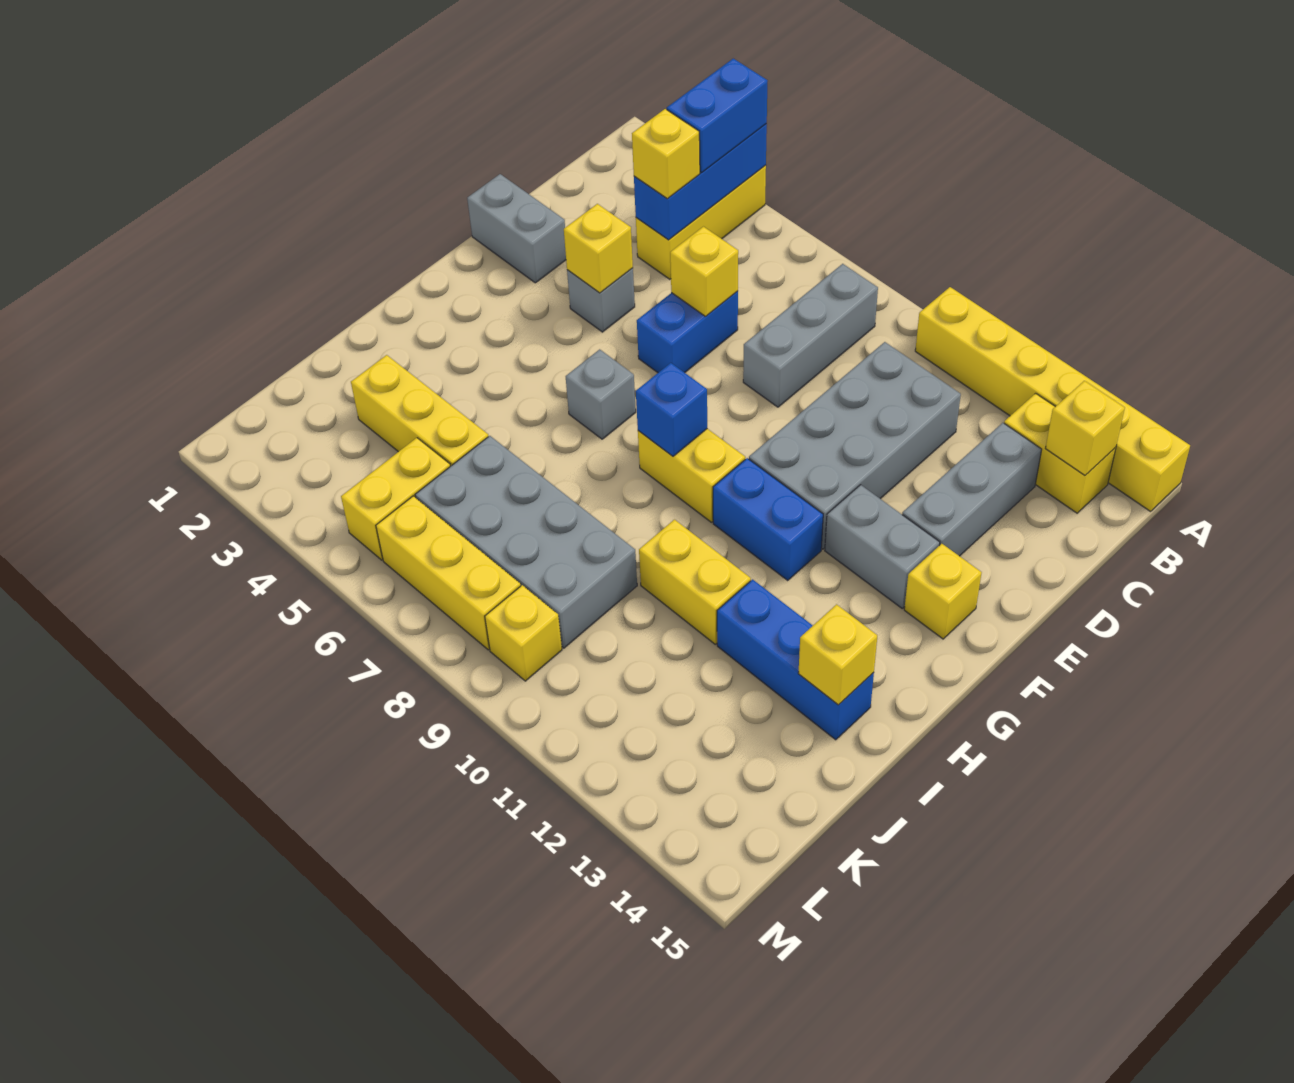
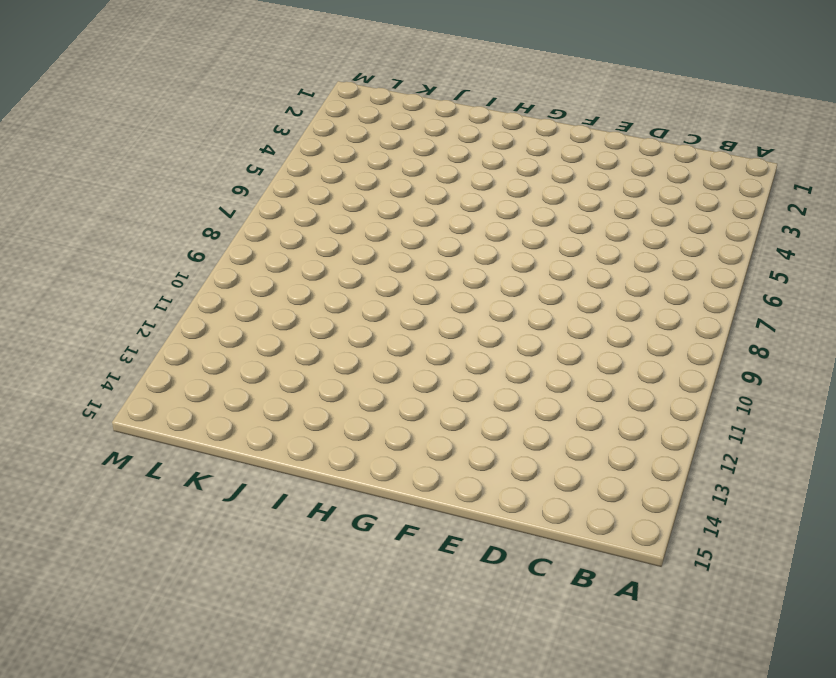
none -> yellow brick A4:C4 level 1
none -> yellow brick A10:A15 level 1
none -> grey brick B8:D8 level 1

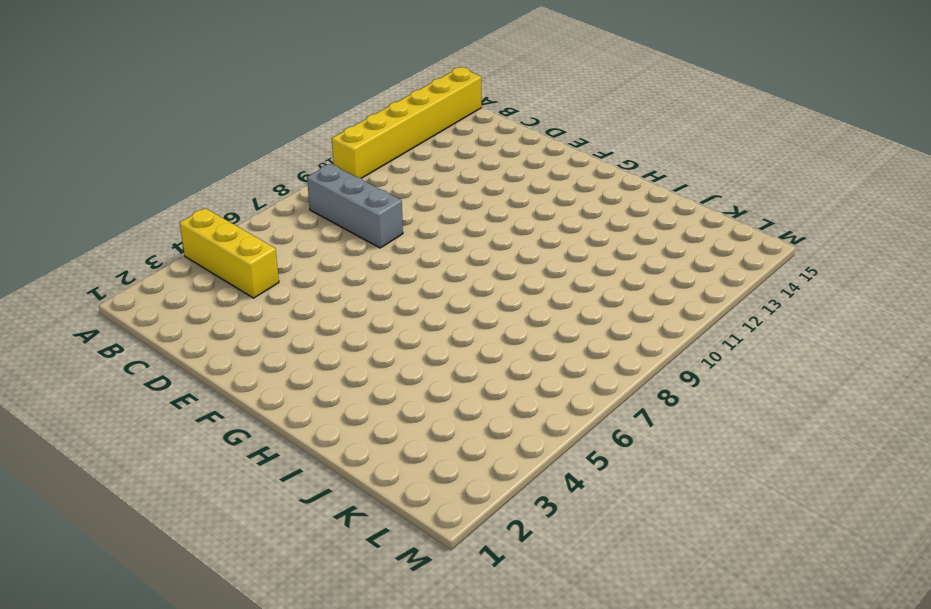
none -> yellow brick B13:B14 level 1
none -> grey brick C10:F11 level 1
none -> grey brick C13:E13 level 1

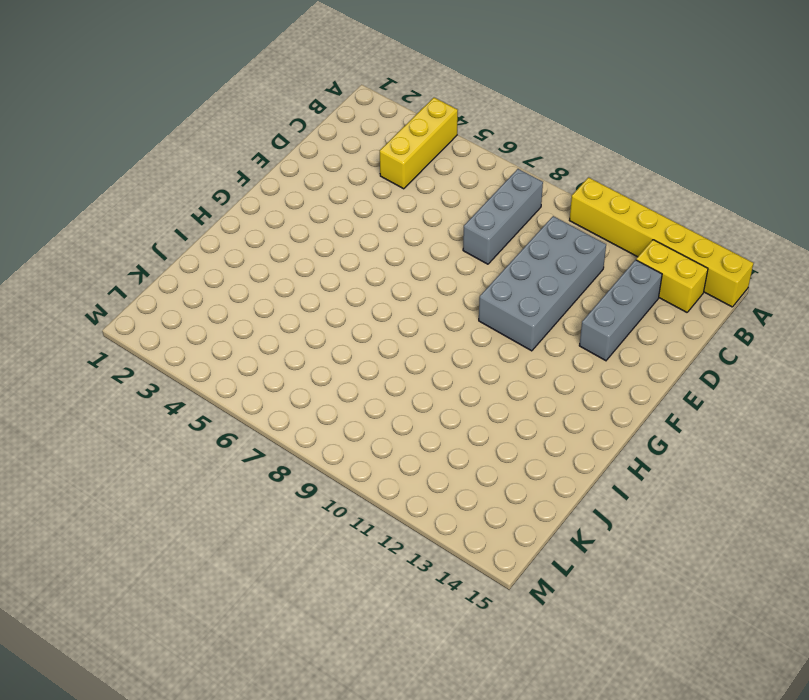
none -> blue brick D6:E6 level 1
none -> grey brick E1:E2 level 1
none -> grey brick E4 level 1

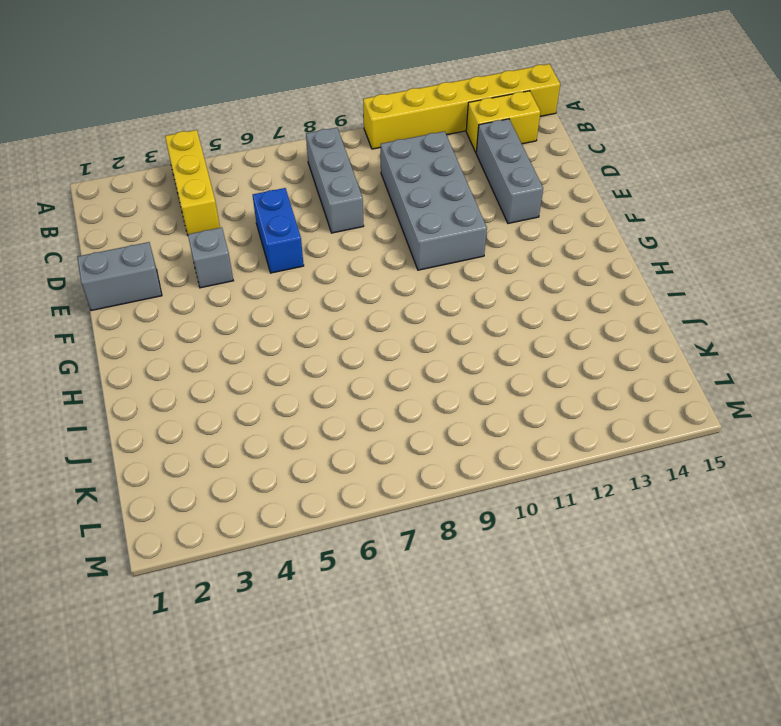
none -> grey brick F12:F13 level 1
none -> yellow brick F14 level 1
none -> grey brick G6 level 1

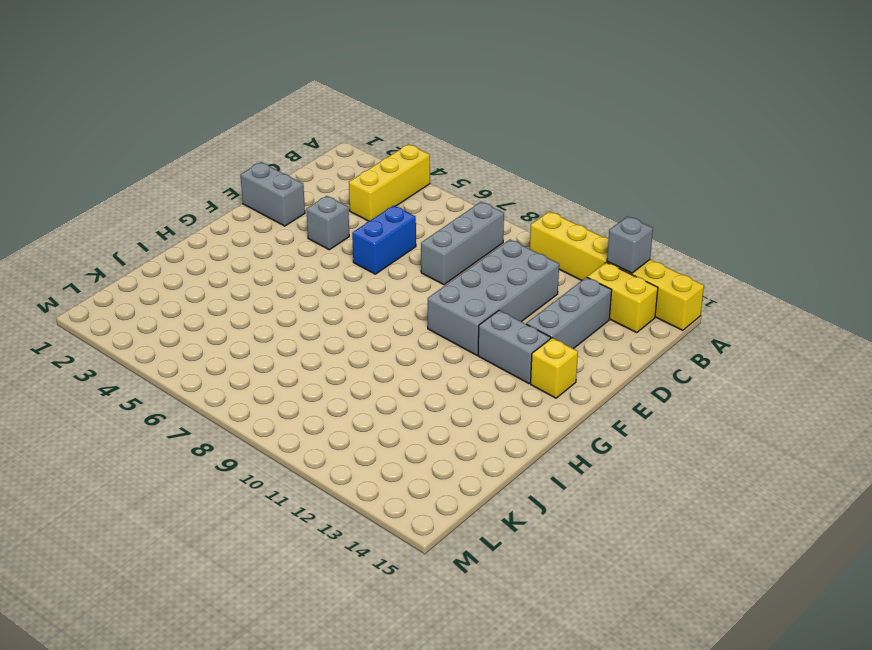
grey brick A13 level 2 -> grey brick G6 level 1
none -> yellow brick G8:G9 level 1
none -> blue brick G10:G11 level 1
none -> yellow brick I10:I11 level 1

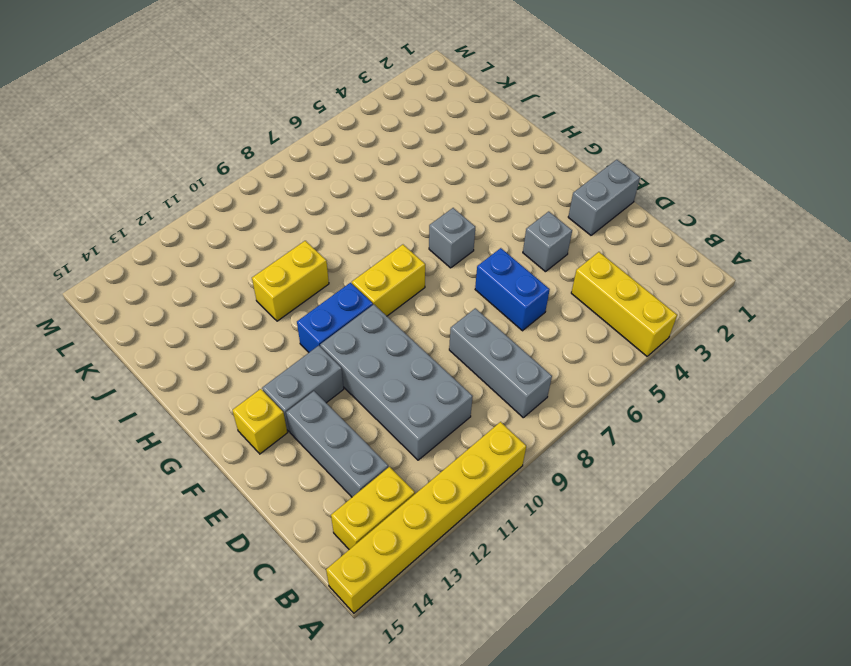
none -> blue brick I12:I14 level 1
none -> yellow brick J3:J5 level 1
none -> grey brick J6:K9 level 1

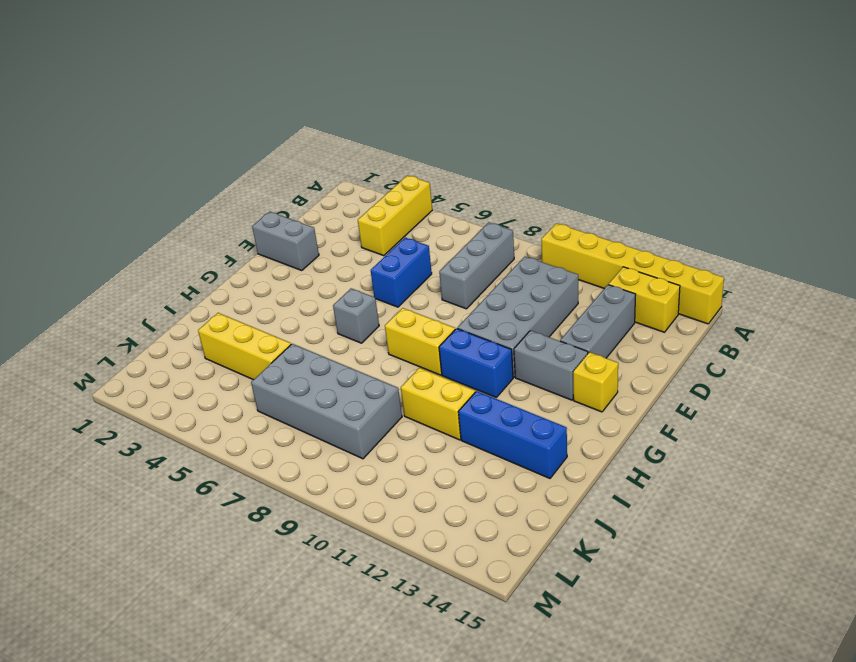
none -> grey brick E4 level 1
none -> yellow brick K5:L5 level 1
none -> yellow brick L6:L8 level 1

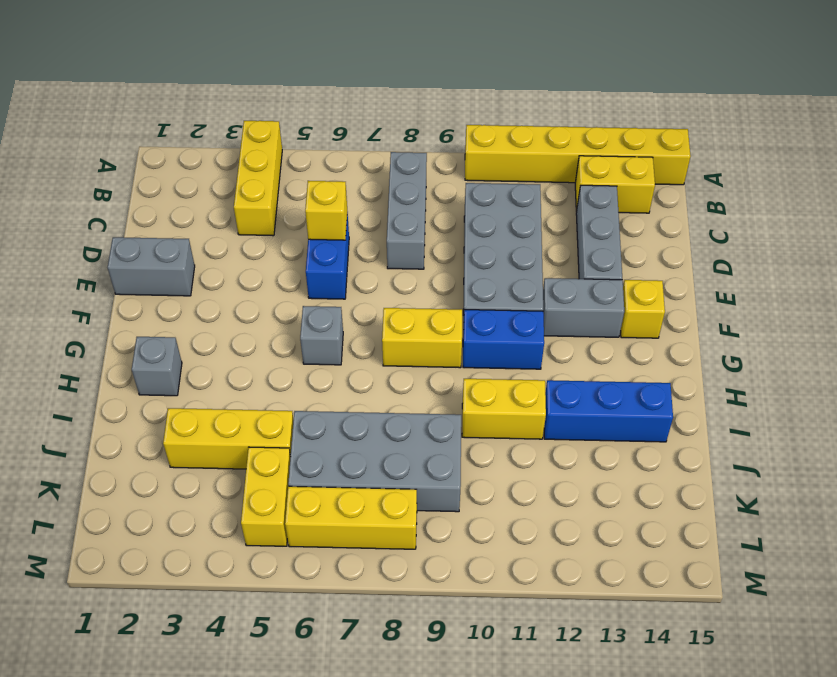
grey brick H2 level 1 -> grey brick E4 level 1
none -> yellow brick L9 level 1
none -> blue brick A4:C4 level 2
none -> yellow brick B14 level 2

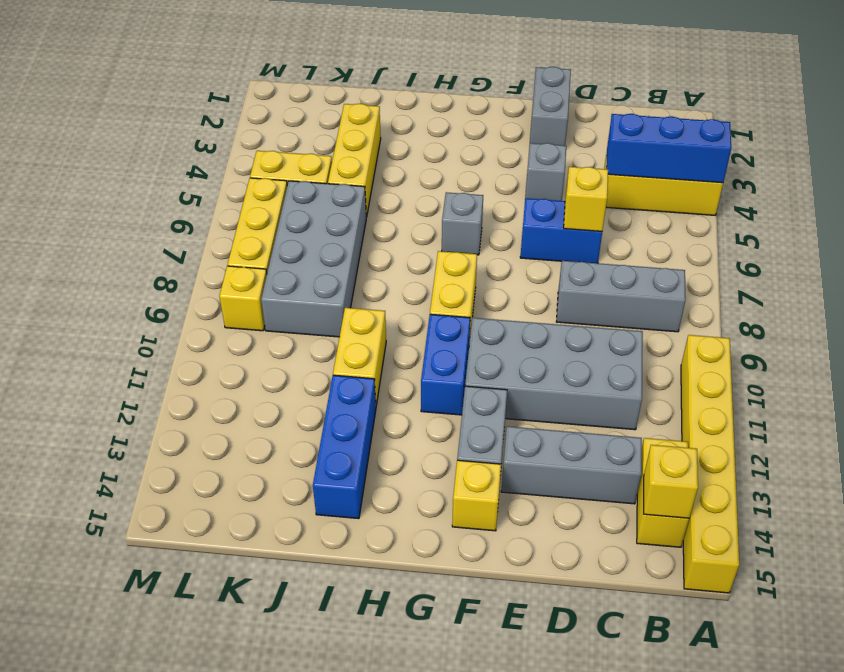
none -> yellow brick E4 level 2
none -> blue brick G8 level 2
none -> yellow brick I14 level 2

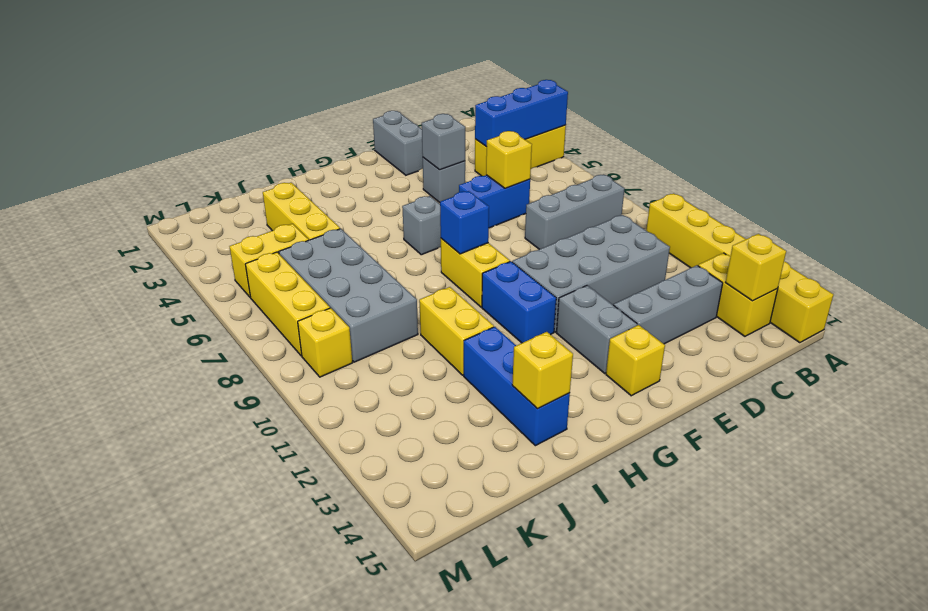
grey brick E4 level 2 -> yellow brick E4 level 2
none -> blue brick A4:B4 level 3
none -> yellow brick C4 level 3

